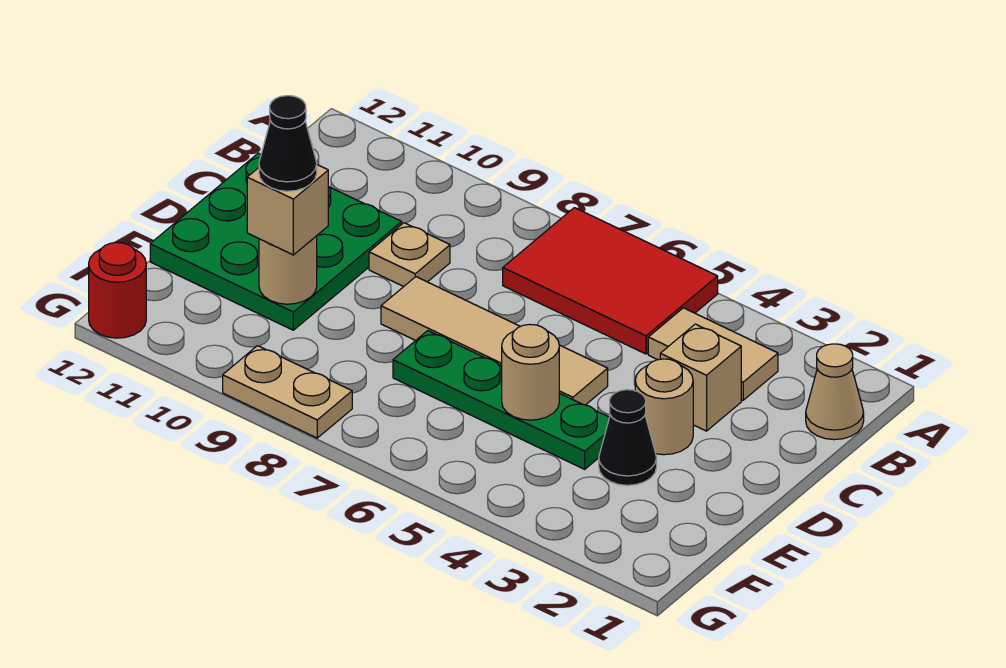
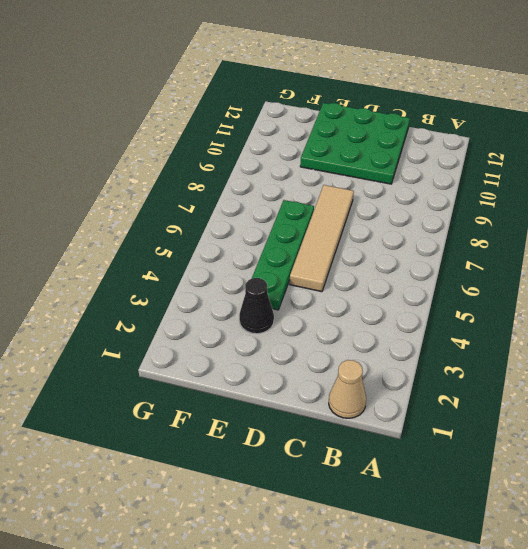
none -> red tile A5:B7 level 1
none -> tan tile B3:B4 level 1
none -> tan brick C3 level 1

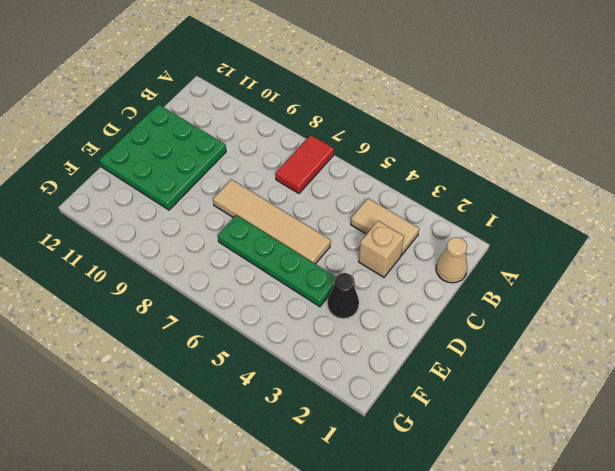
red tile A7:B7 level 1 -> red tile A5:B7 level 1
none -> tan plate C9 level 1
none -> tan round brick D3 level 1
none -> tan plate G8:G9 level 1

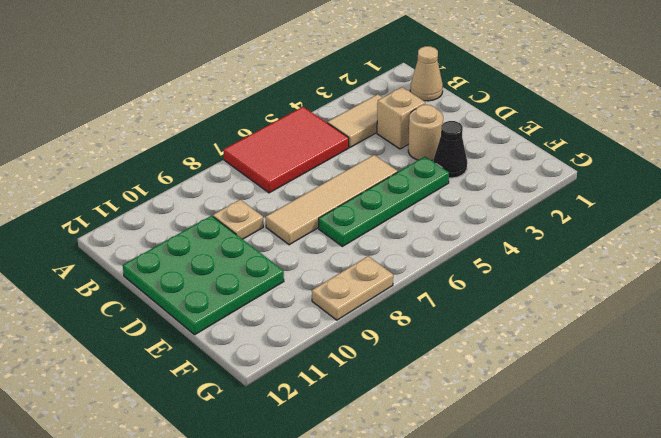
none -> red round brick G12 level 1
none -> tan round brick E5 level 2
none -> tan round brick E10 level 2

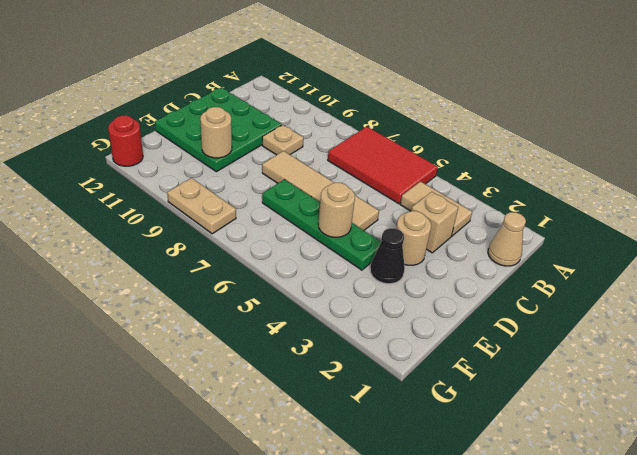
none -> tan brick E10 level 3
none -> black cone E10 level 4

